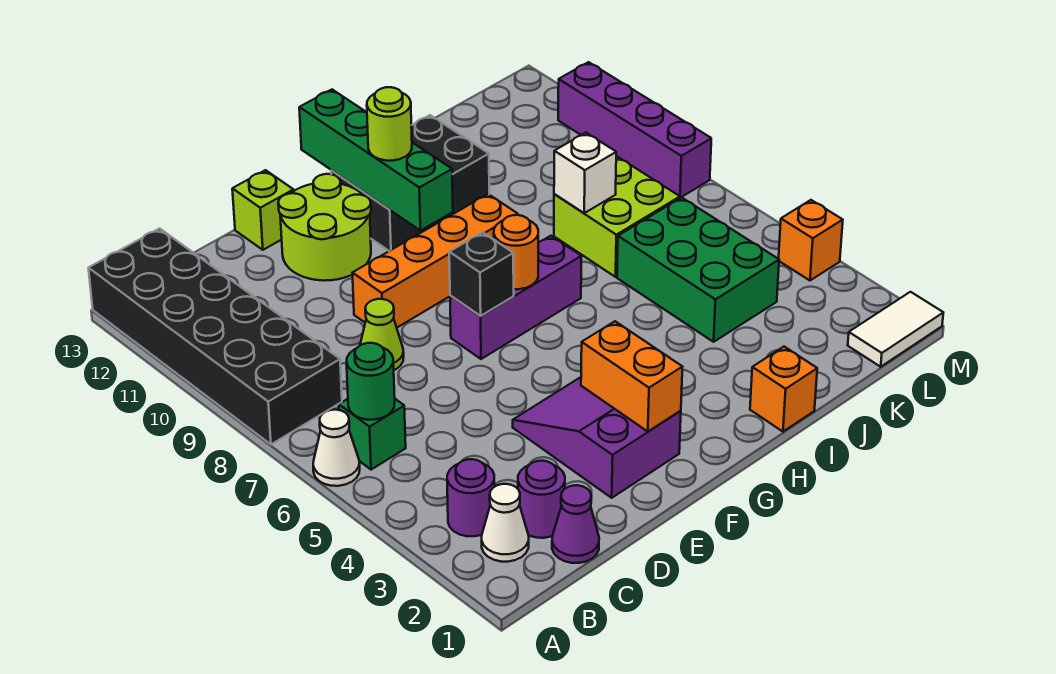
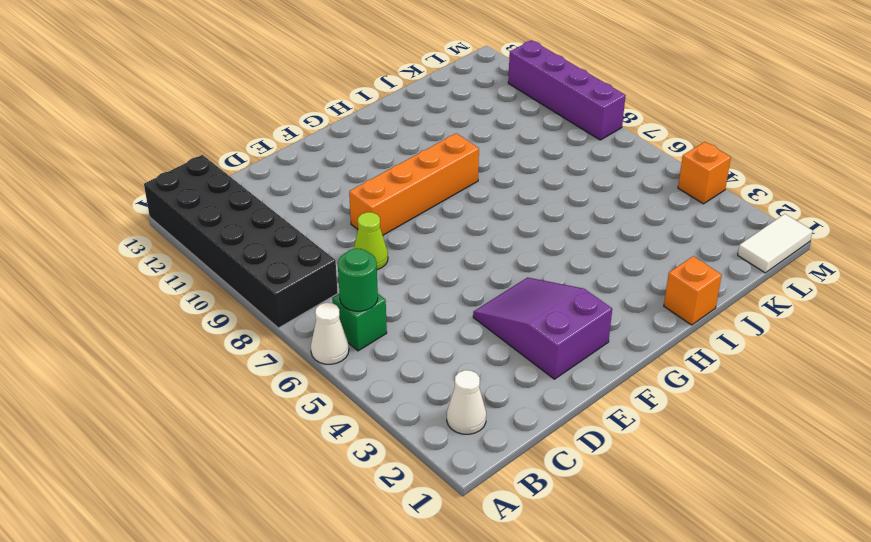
none -> purple round brick B3 level 1
none -> purple cone C1 level 1
none -> purple round brick C2 level 1

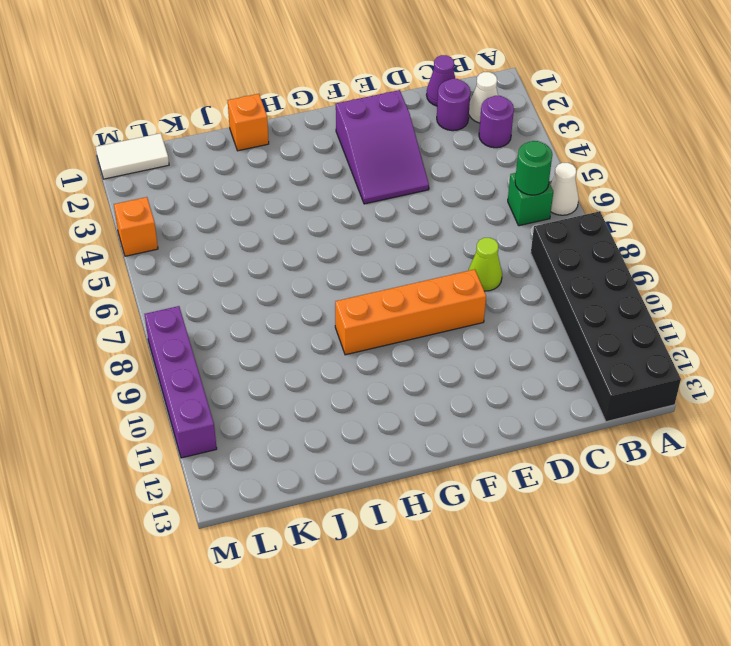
none -> lime round brick E11:F12 level 1
none -> lime brick E13 level 1
none -> purple brick F7:H7 level 1

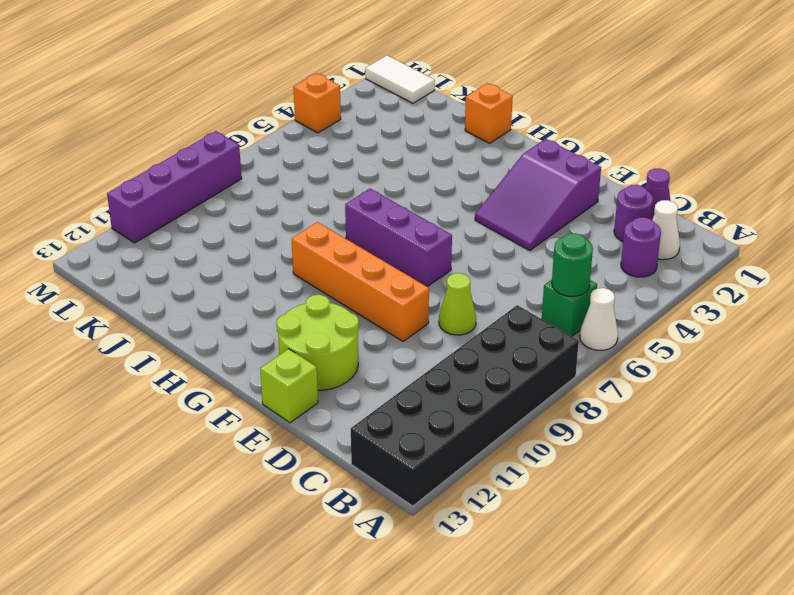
none -> black brick G11:I12 level 1
none -> green brick J4:K6 level 1
none -> lime brick J7:K8 level 1

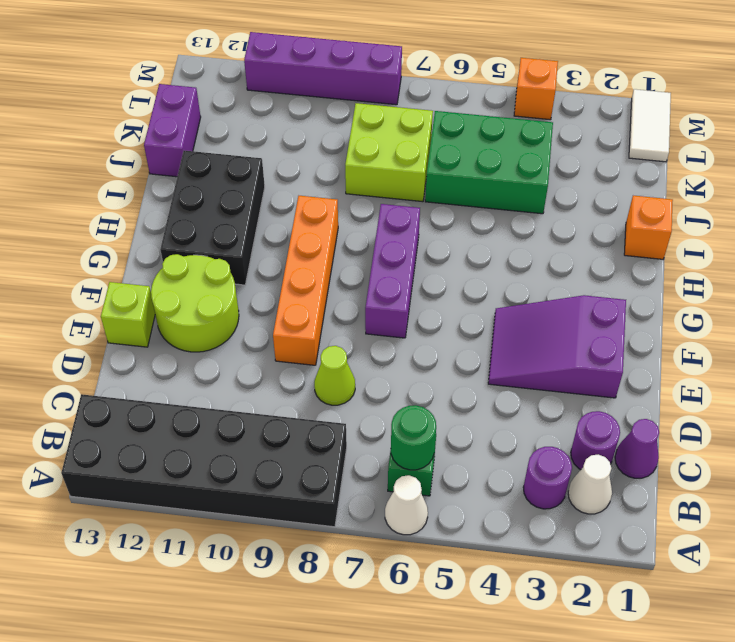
purple brick J13:K13 level 1 -> none
none -> orange brick F2:F3 level 2
none -> black brick F7 level 2
none -> orange round brick G7 level 2

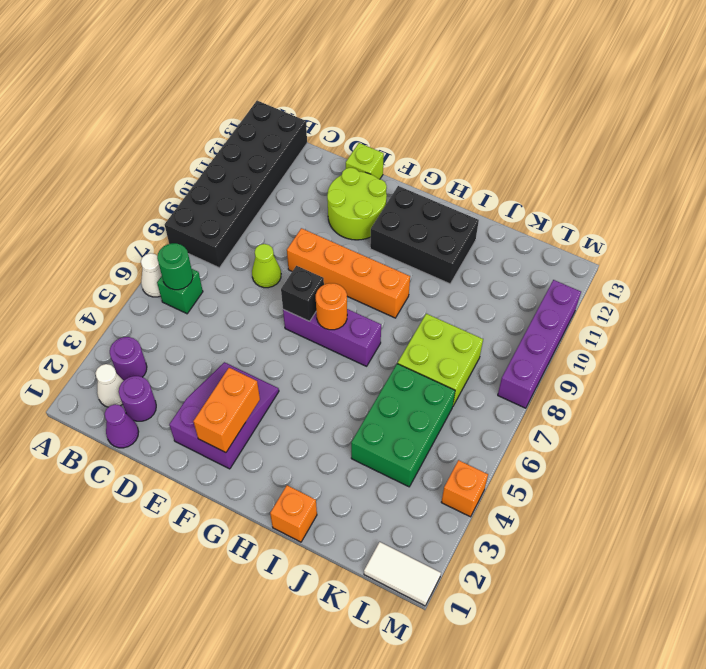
none -> green brick G10:G13 level 2
none -> white brick J8 level 2
none -> lime round brick G11 level 3

